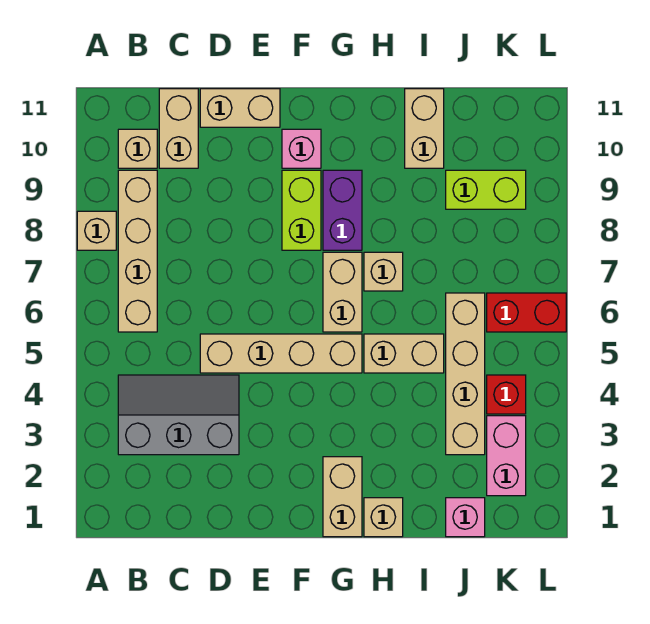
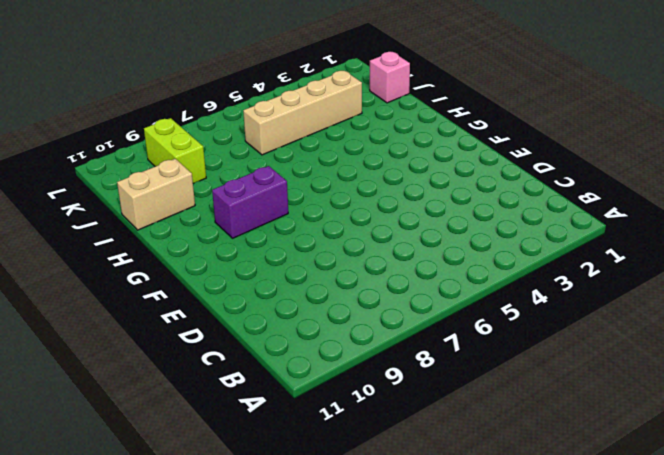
none -> tan brick A8 level 1
none -> grey slope B3:D4 level 1 top 3
none -> tan brick B6:B9 level 1

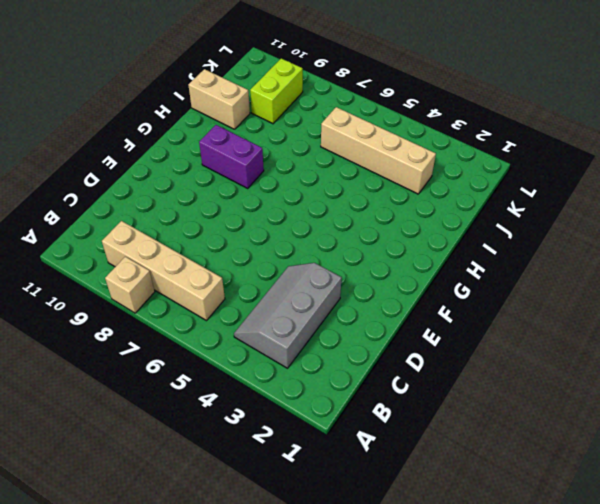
none -> tan brick B10 level 1
none -> tan brick C10:C11 level 1
none -> tan brick D5:G5 level 1

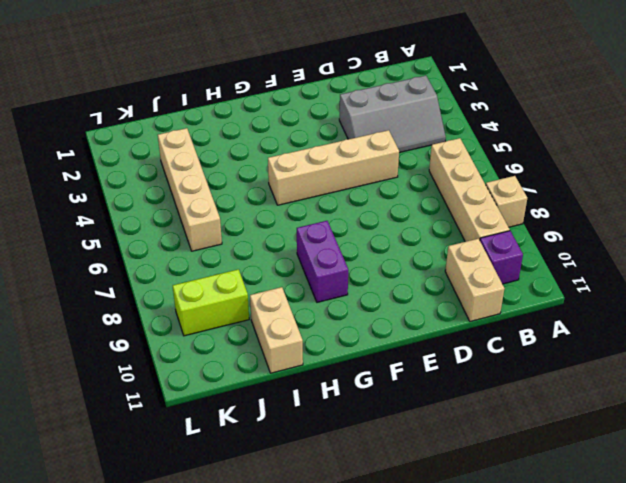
purple brick B10 level 1 -> tan brick B10 level 1
none -> tan brick D11:E11 level 1
none -> lime brick F8:F9 level 1
none -> pink brick F10 level 1

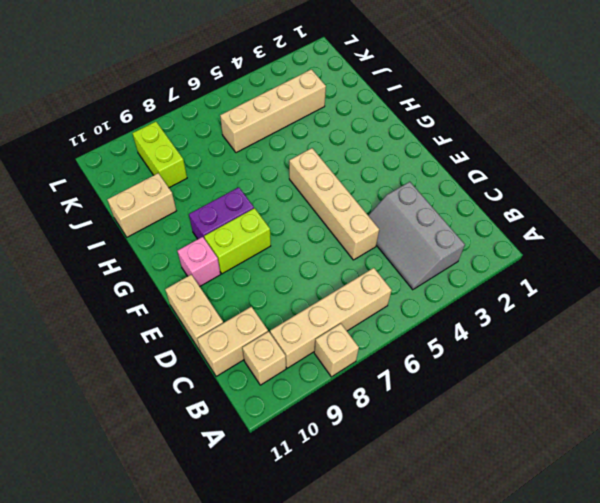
none -> tan brick G1:G2 level 1
none -> tan brick G6:G7 level 1
none -> tan brick H1 level 1

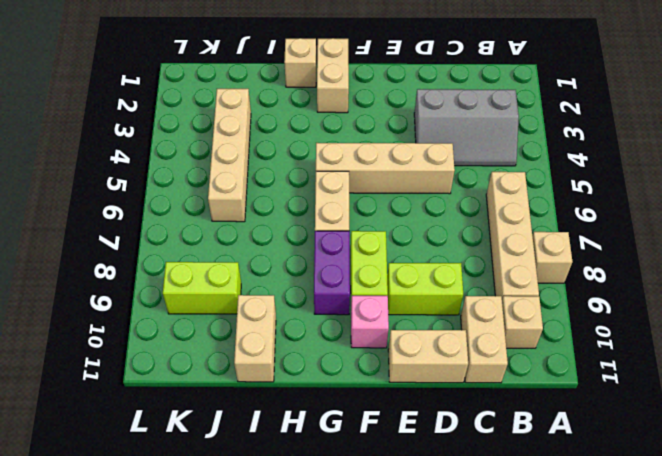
lime brick D9:E9 level 1 -> none
none -> tan brick H5:I5 level 1
none -> tan brick H7 level 1
none -> pink brick J1 level 1

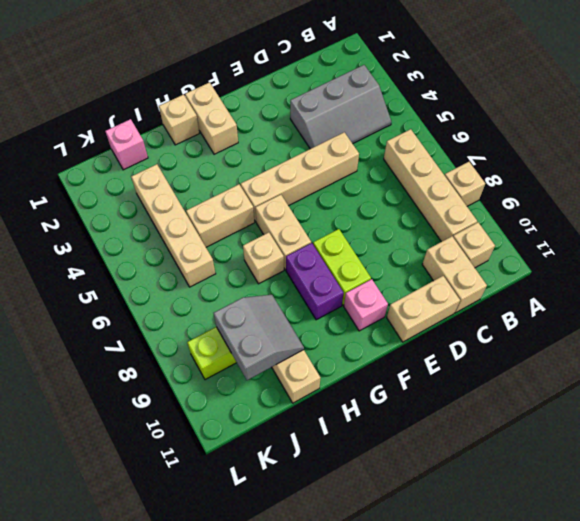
grey slope I9:J10 level 2 top J -> none
none -> pink brick K2:K3 level 1
none -> red brick K4 level 1
none -> red brick K6:L6 level 1

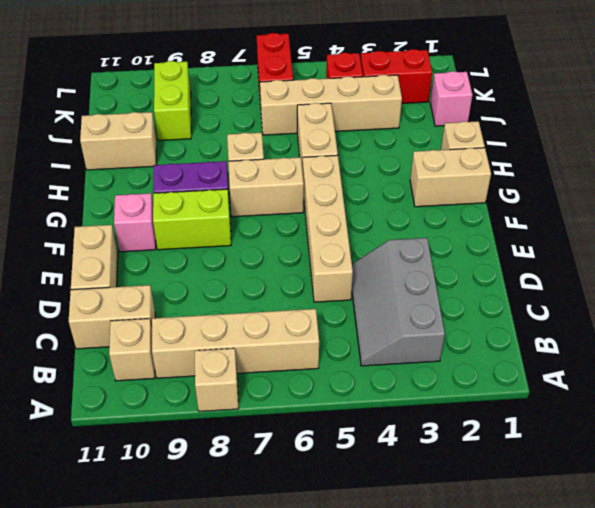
red brick K2:K3 level 1 -> pink brick K2:K3 level 1

